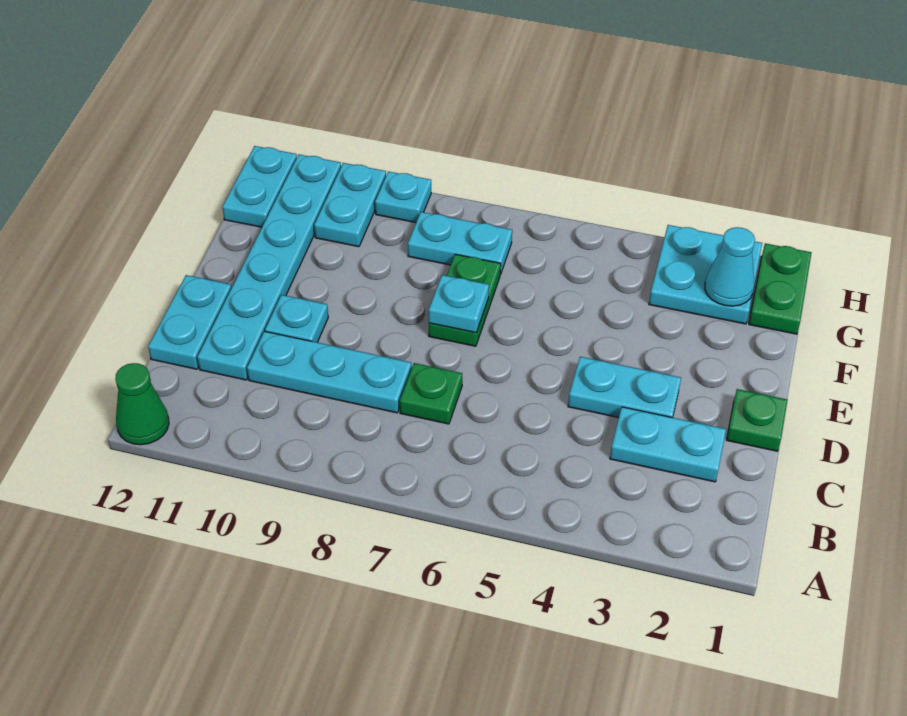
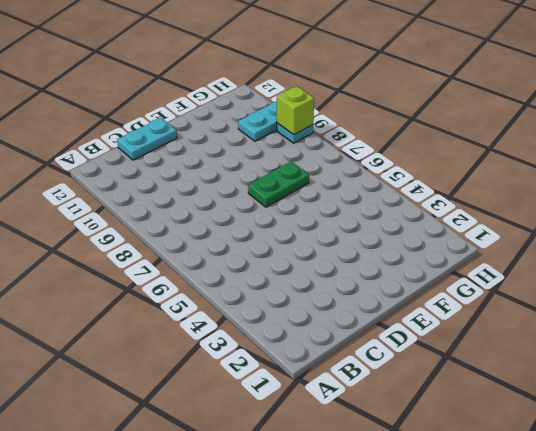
lime brick H9 level 2 -> none
none -> green cone A12 level 1
none -> cyan plate C2:C3 level 1
none -> green plate C7 level 1

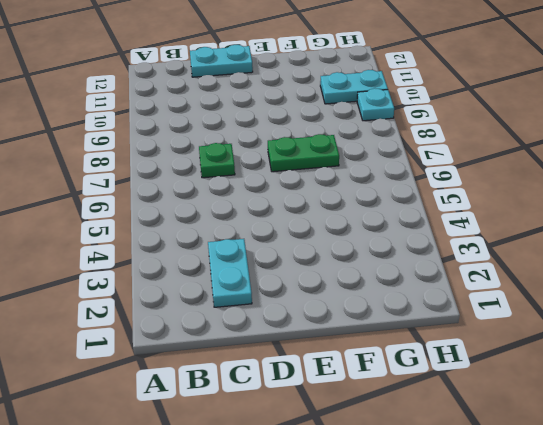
none -> green cone A12 level 1
none -> cyan plate C8:C10 level 1
none -> cyan plate C11:H11 level 1

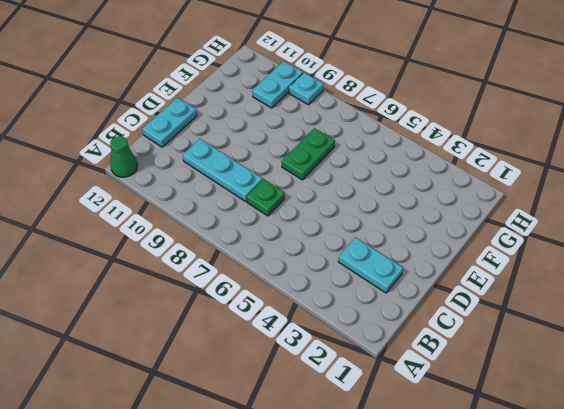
none -> cyan plate C11:H11 level 1
none -> green plate D1 level 1
none -> cyan plate D3:D4 level 1

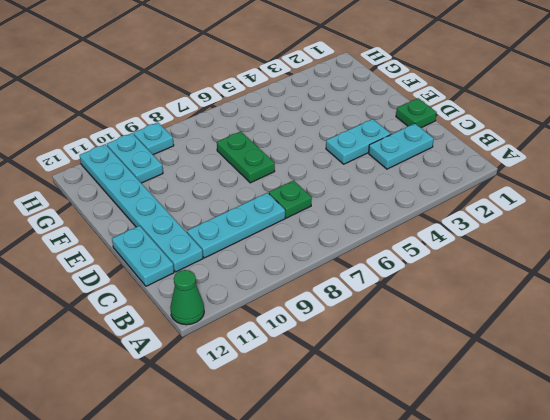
none -> cyan plate D10 level 1
none -> green plate G1:H1 level 1
none -> cyan plate G2:H3 level 1

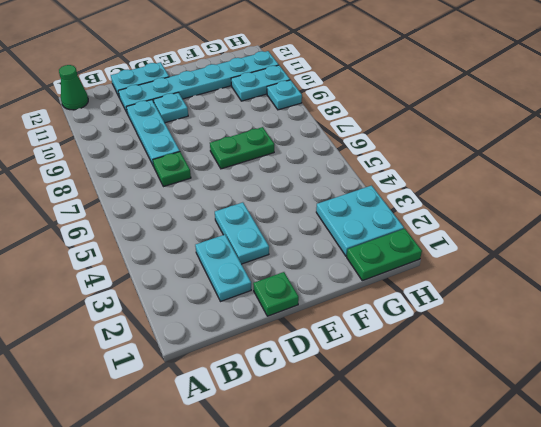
none -> cyan plate G7:G8 level 1
none -> cyan plate G12:H12 level 1
none -> cyan plate E7 level 2

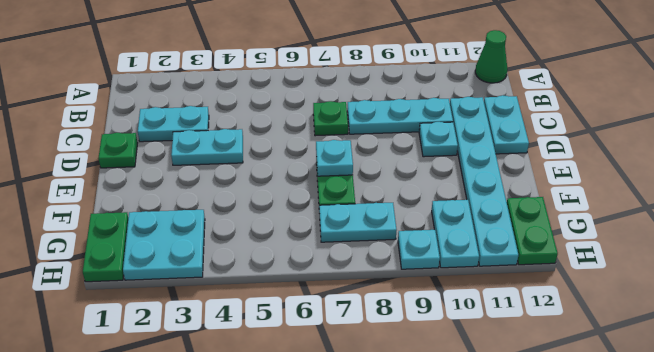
green plate G12:H12 level 1 -> cyan plate G12:H12 level 1
none -> cyan cone G2 level 2

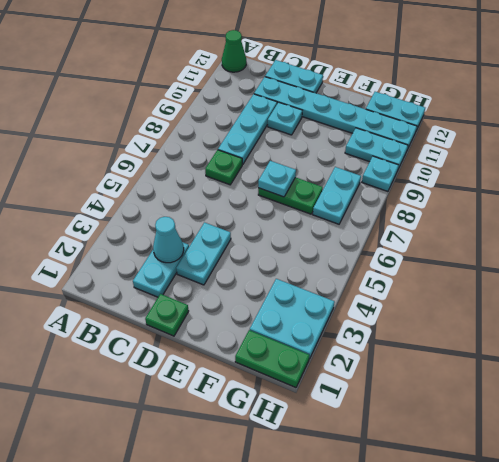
cyan cone C3 level 2 -> cyan cone G2 level 2

